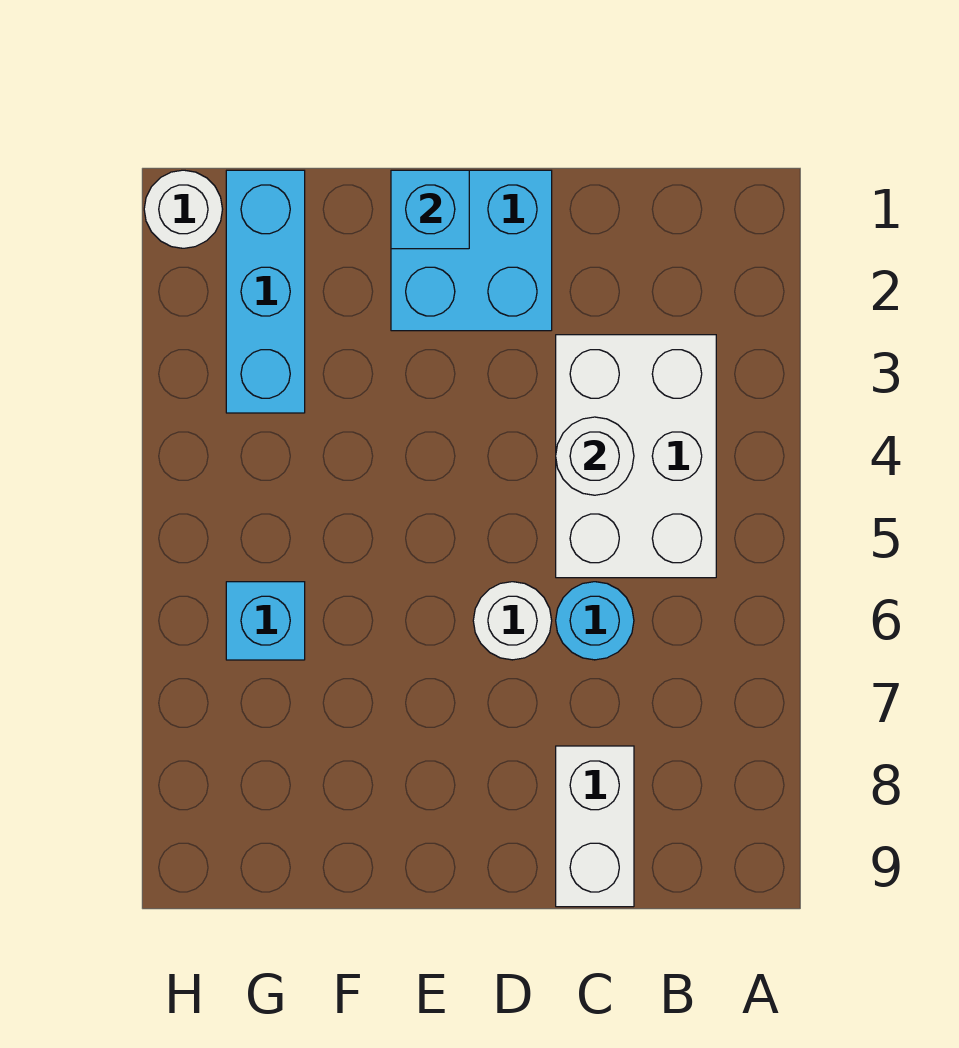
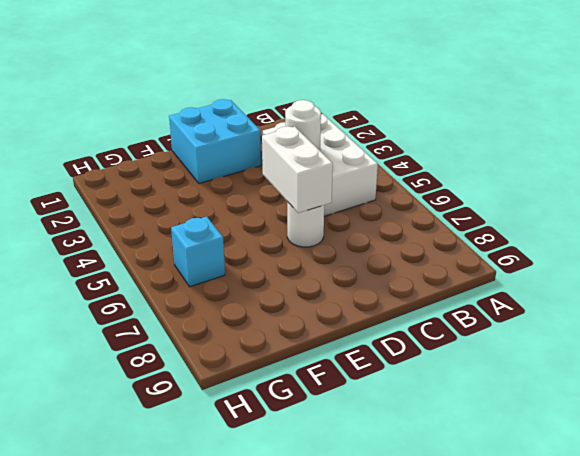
white brick D5:D6 level 2 -> white brick C8:C9 level 1
none -> cyan round brick C6 level 1
none -> cyan brick G1:G3 level 1

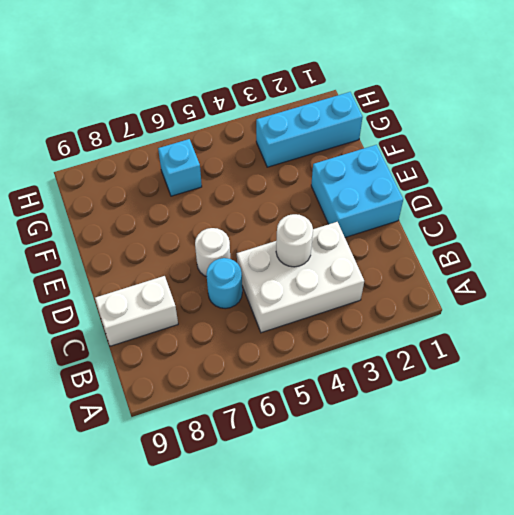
none -> white round brick H1 level 1
none -> cyan brick E1 level 2

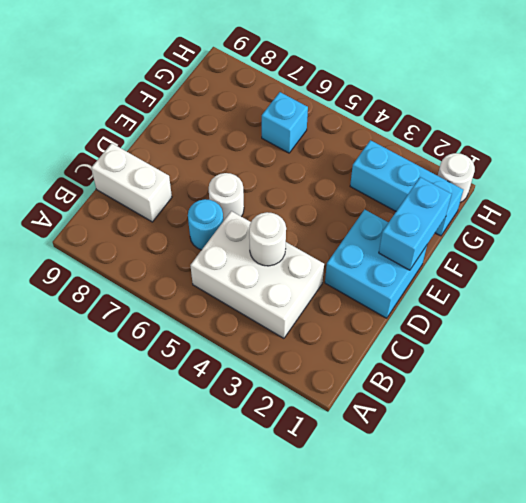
cyan brick E1:F1 level 2 -> cyan brick E1 level 2

